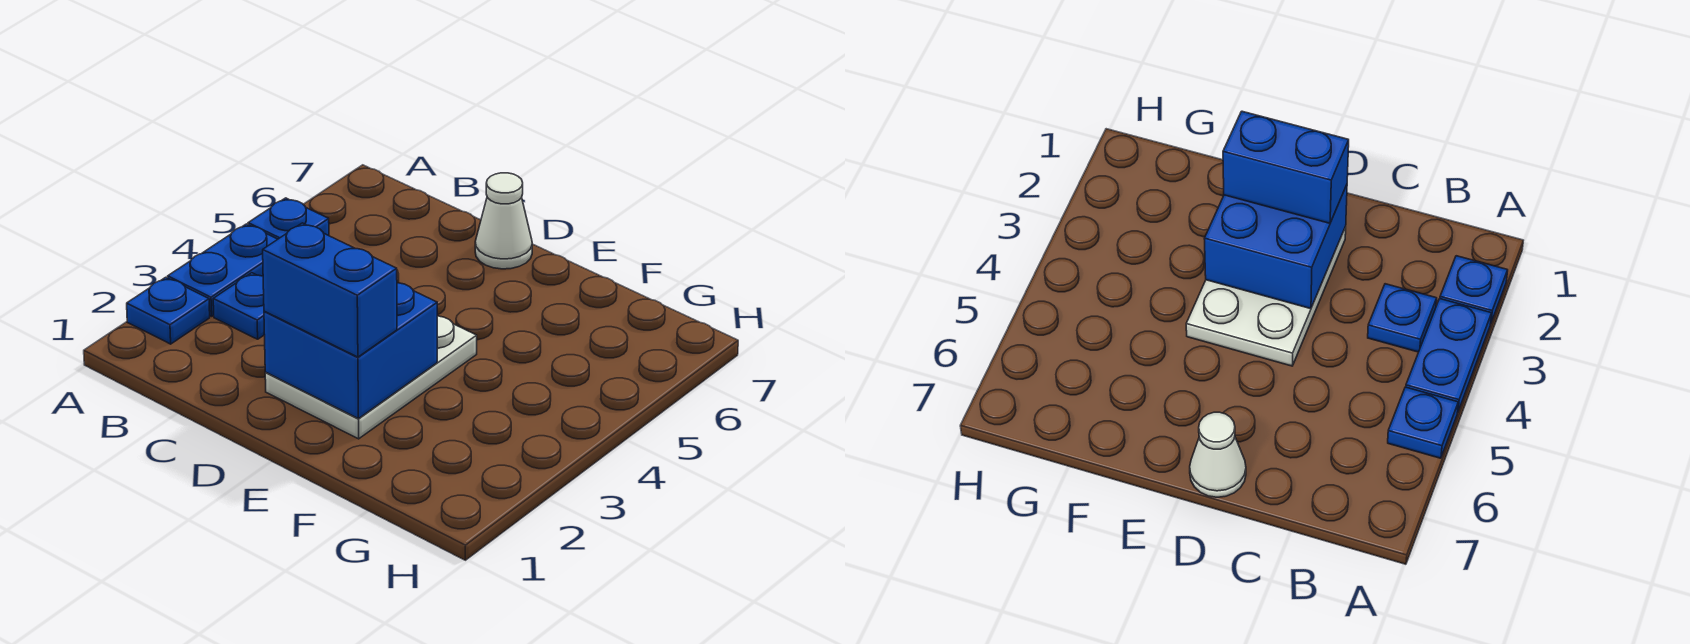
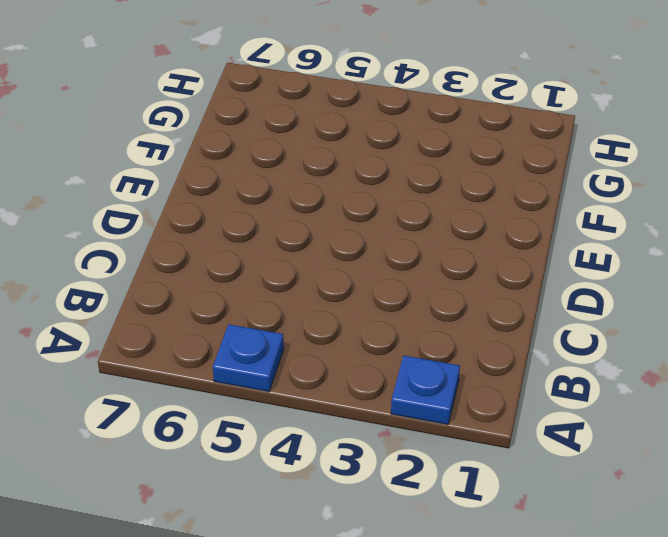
none -> blue plate A3:A4 level 1
none -> blue plate B3 level 1

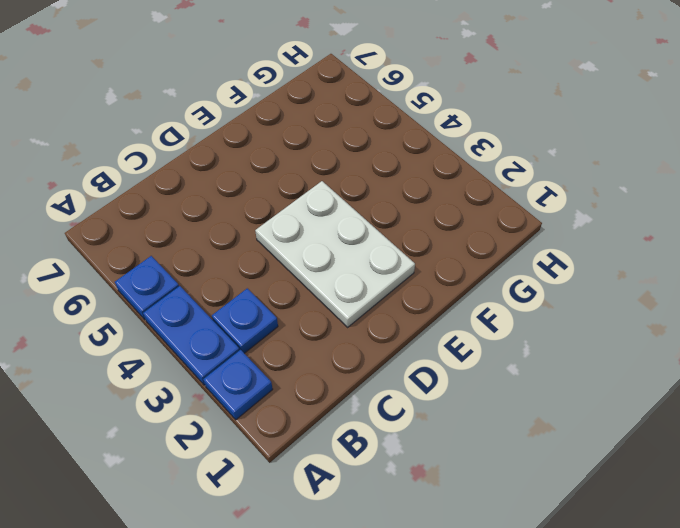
none -> white cone D7 level 1
none -> blue brick D2:E3 level 2

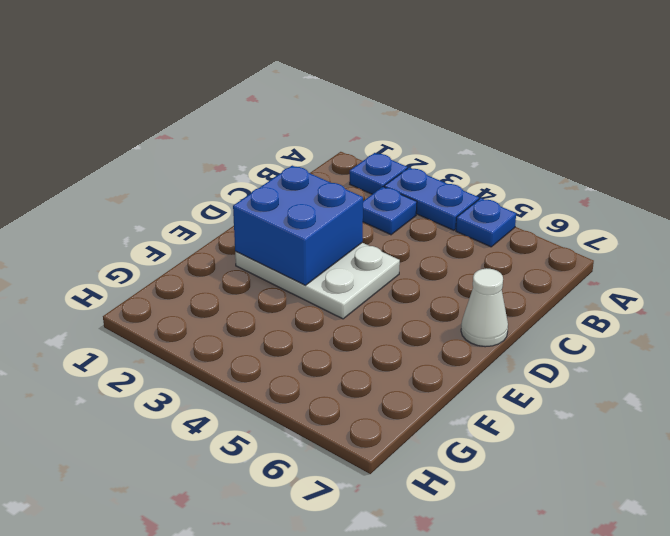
none -> blue brick D2:E2 level 3

